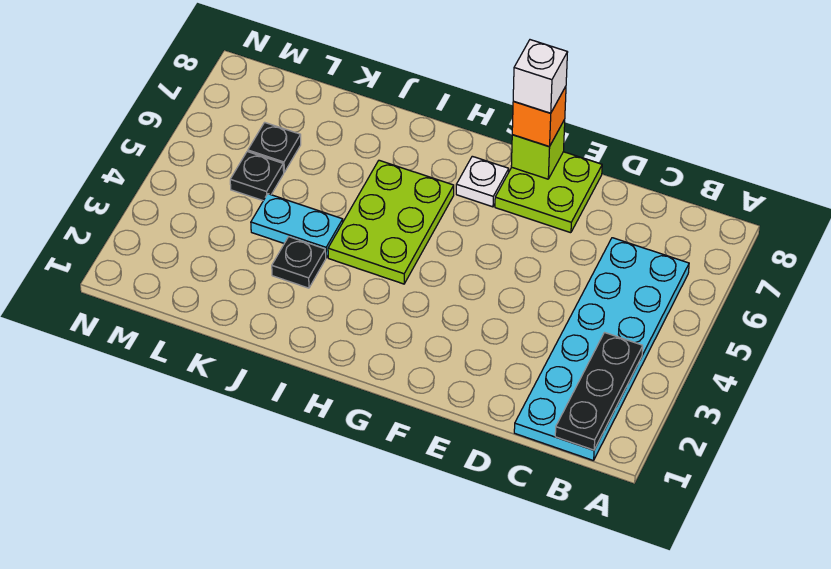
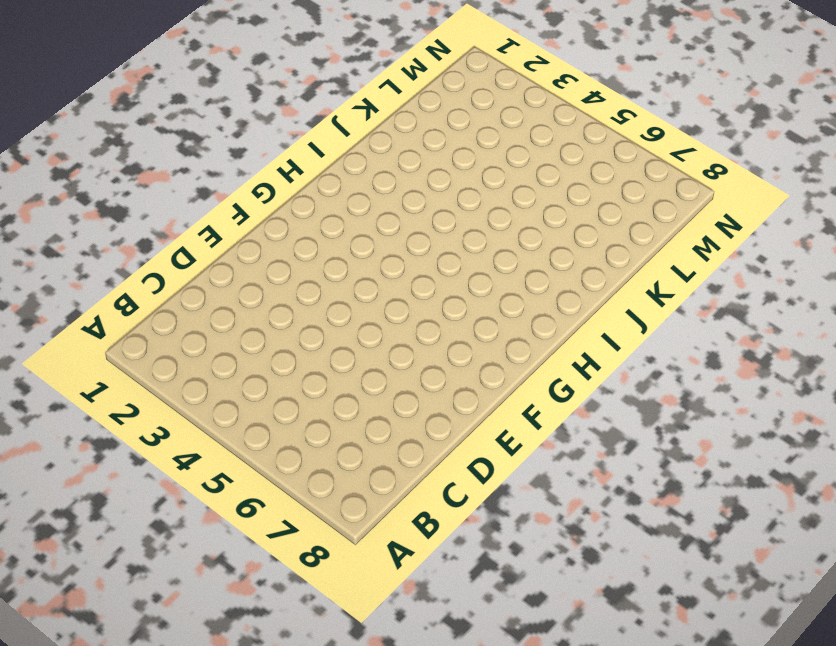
none -> cyan plate B1:C6 level 1
none -> lime plate E7:F8 level 1
none -> white plate G7 level 1

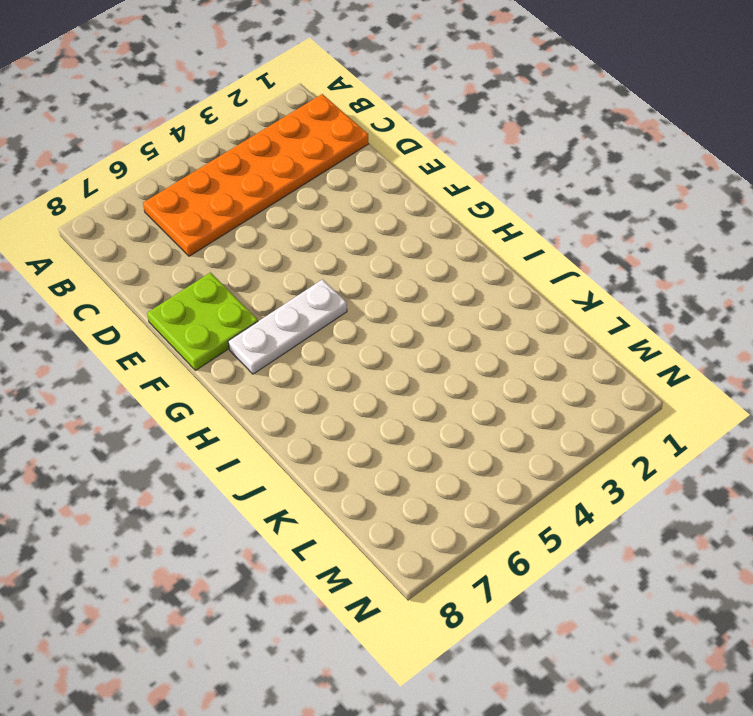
orange plate B1:C6 level 1 -> cyan plate B1:C6 level 1
white plate G5:G7 level 1 -> white plate G7 level 1
none -> lime plate H4:I6 level 1
none -> black plate J3 level 1
none -> cyan plate J4:K4 level 1

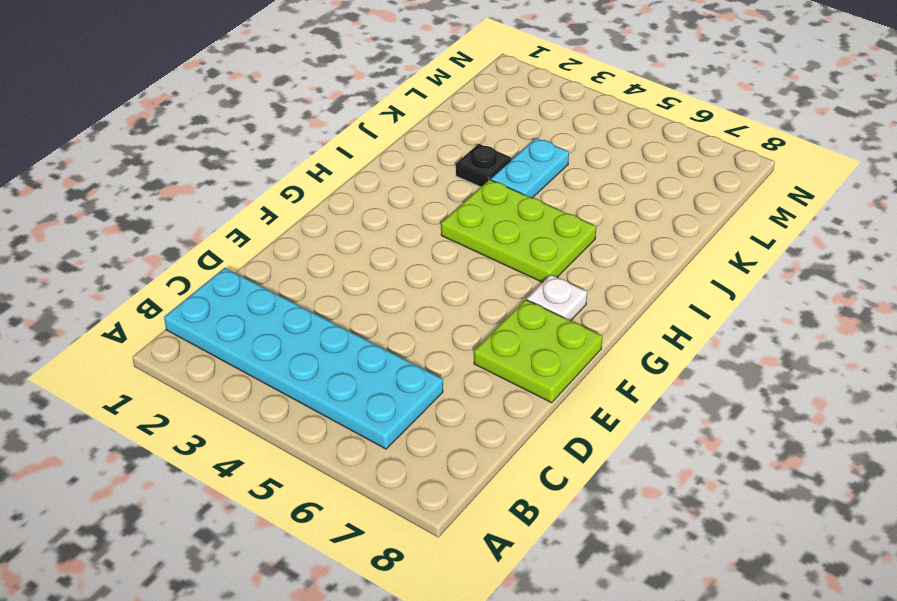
none -> black plate L5 level 1
none -> black plate L6 level 1
none -> black plate B1:B3 level 2

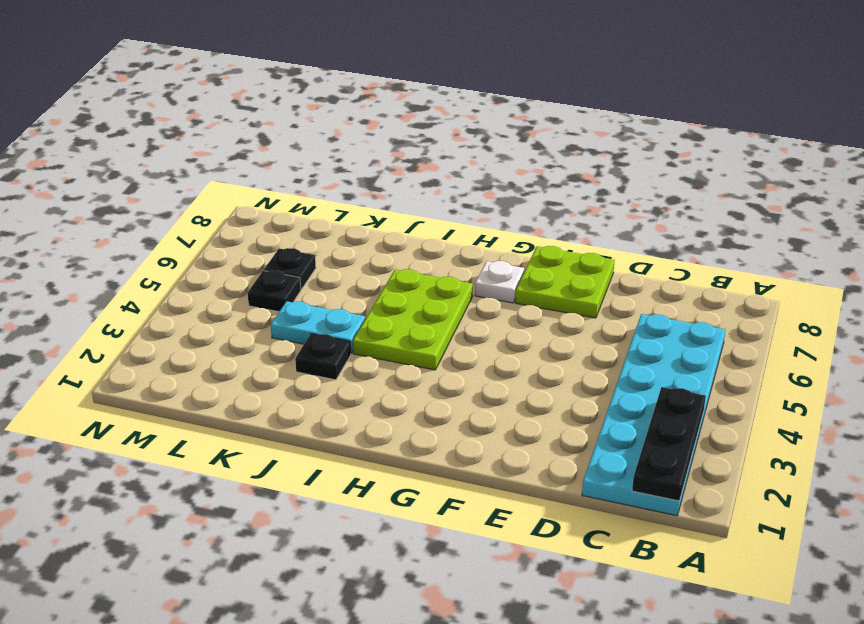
none -> lime brick F8 level 2
none -> orange brick F8 level 3
none -> white brick F8 level 4

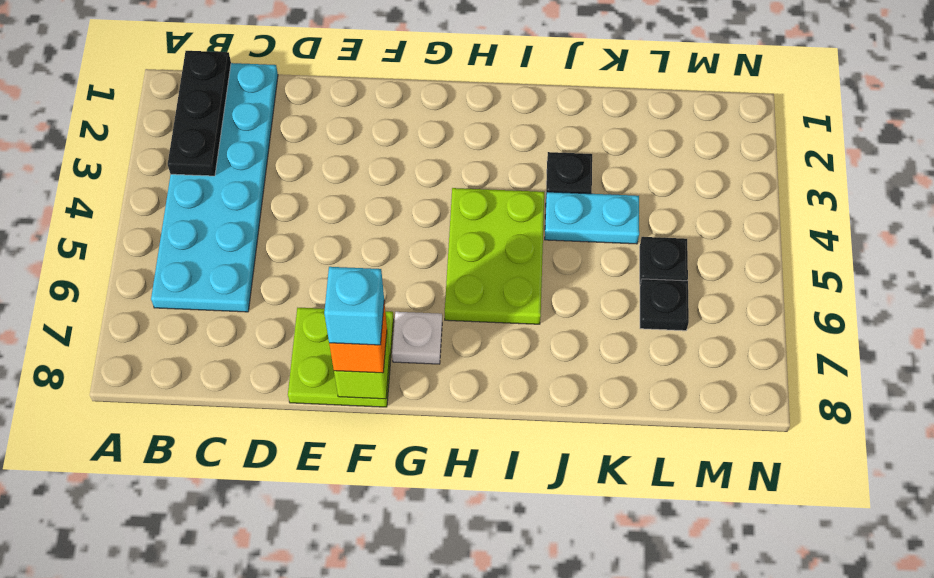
cyan brick F8 level 4 -> white brick F8 level 4

